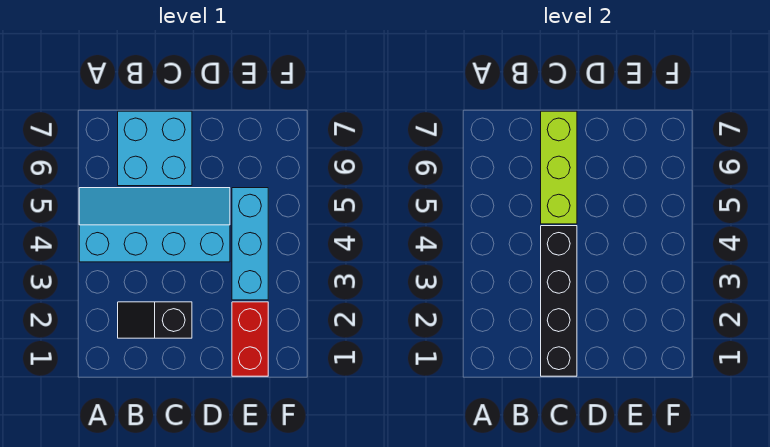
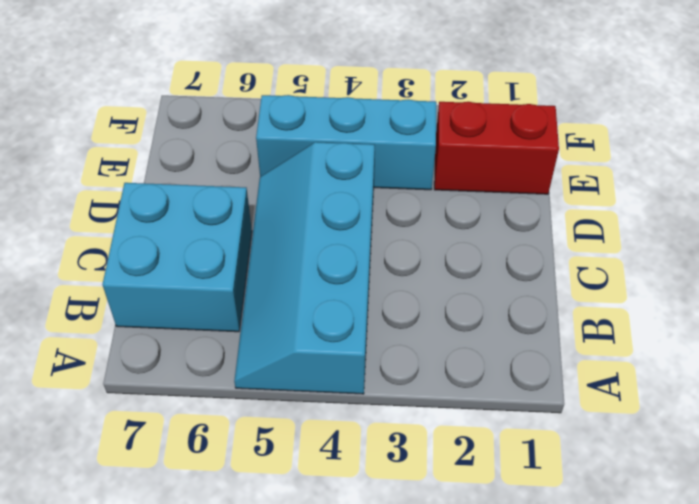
none -> black slope B2:C2 level 1 top C
none -> black brick C1:C4 level 2

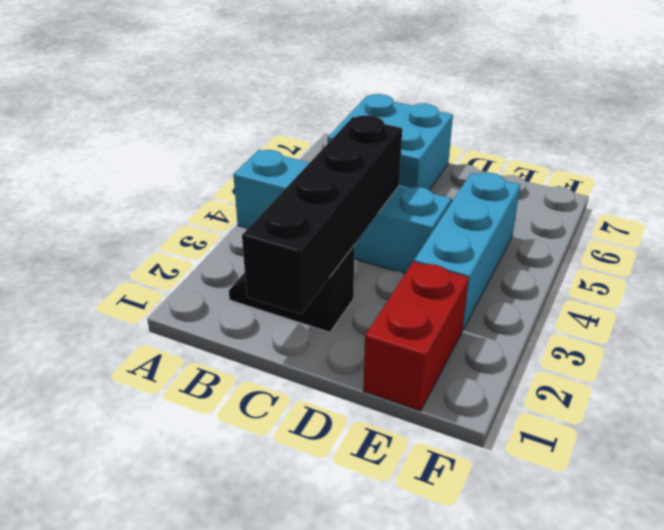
none -> lime brick C5:C7 level 2

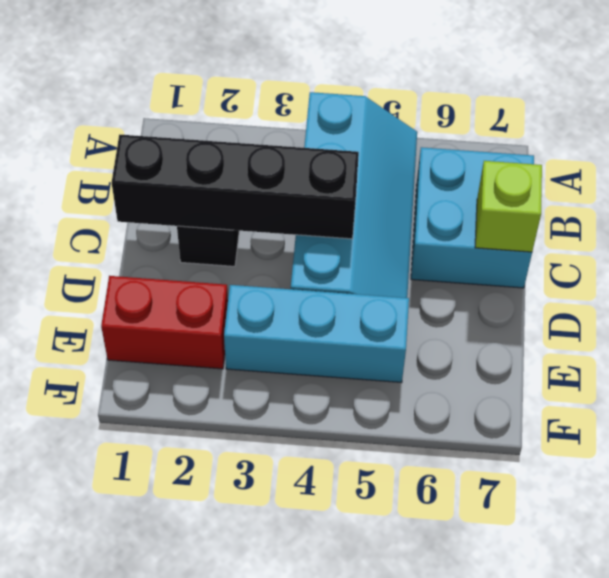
lime brick C7 level 2 -> lime brick C5:C7 level 2

